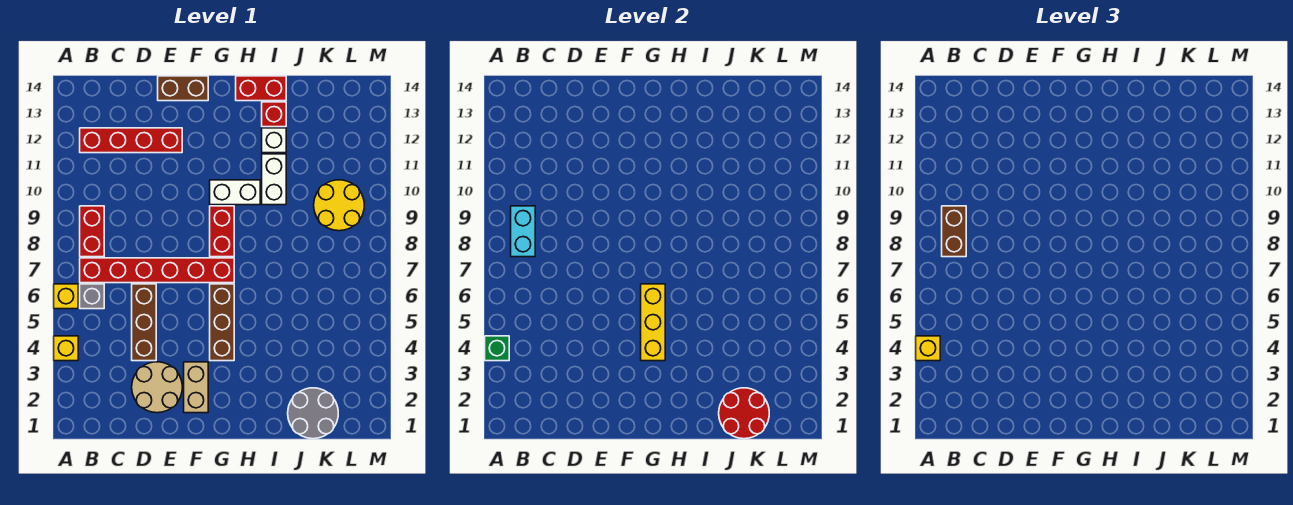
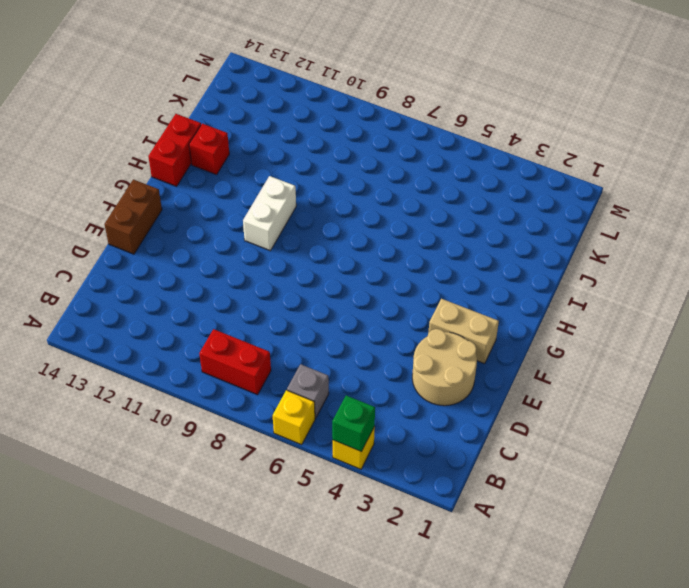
none -> red brick B7:G7 level 1
none -> red brick B12:E12 level 1
none -> brown brick D4:D6 level 1

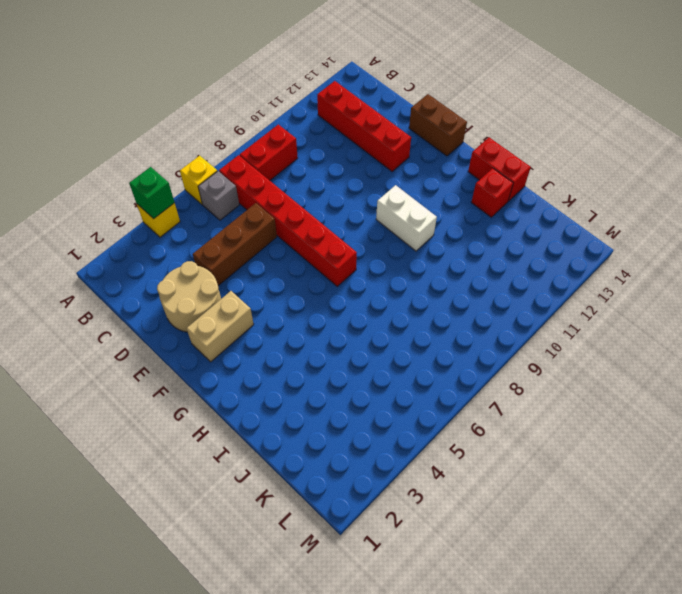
none -> brown brick G4:G6 level 1
none -> red brick G8:G9 level 1
none -> white brick I10:I11 level 1

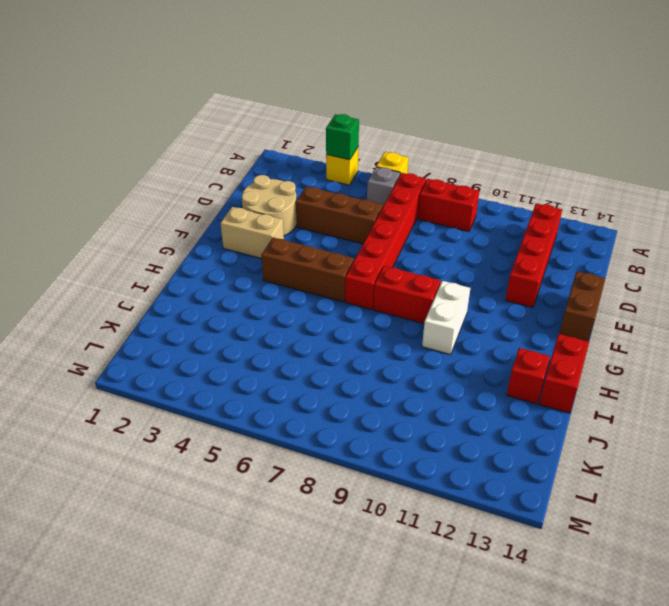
none -> white brick I10:I11 level 1
none -> white brick I12 level 1
none -> grey round brick J1:K2 level 1

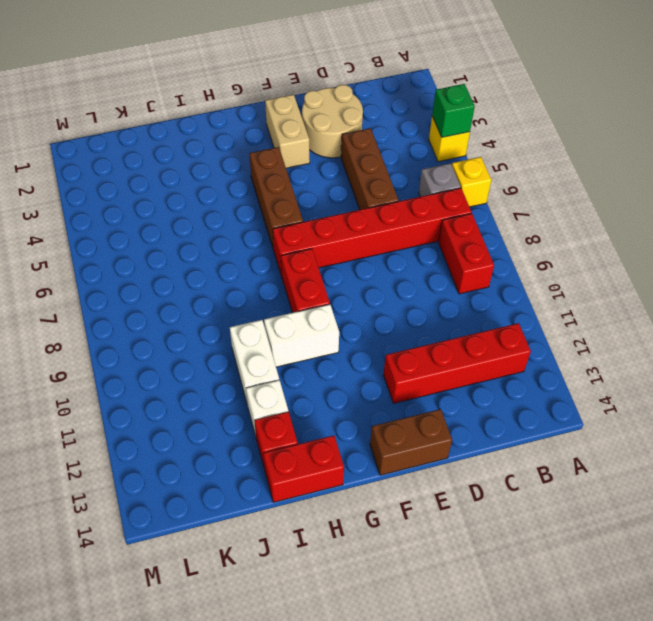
none -> grey round brick J1:K2 level 1
none -> yellow round brick K9:L10 level 1
none -> cyan brick B8:B9 level 2

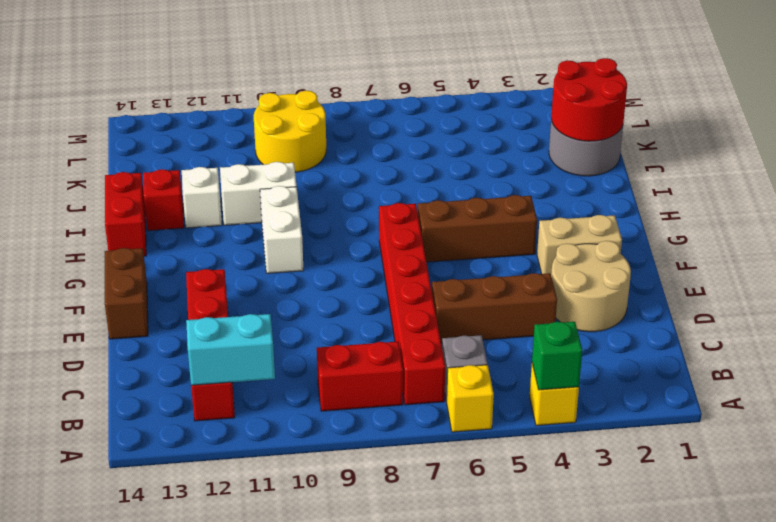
cyan brick B11:B12 level 2 -> cyan brick B8:B9 level 2
none -> red brick G8:G9 level 1
none -> yellow brick G4:G6 level 2
none -> yellow brick A4 level 3

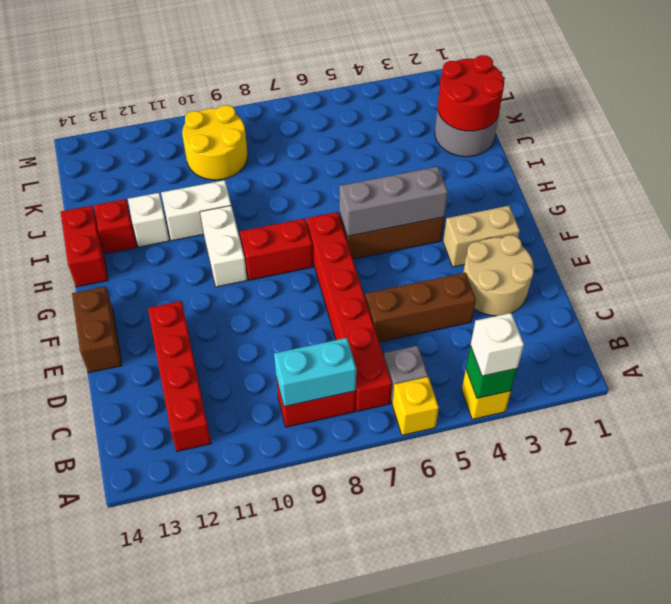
white brick A4 level 3 -> yellow brick A4 level 3
grey brick G4:G6 level 2 -> yellow brick G4:G6 level 2
none -> brown brick B8:B9 level 3

